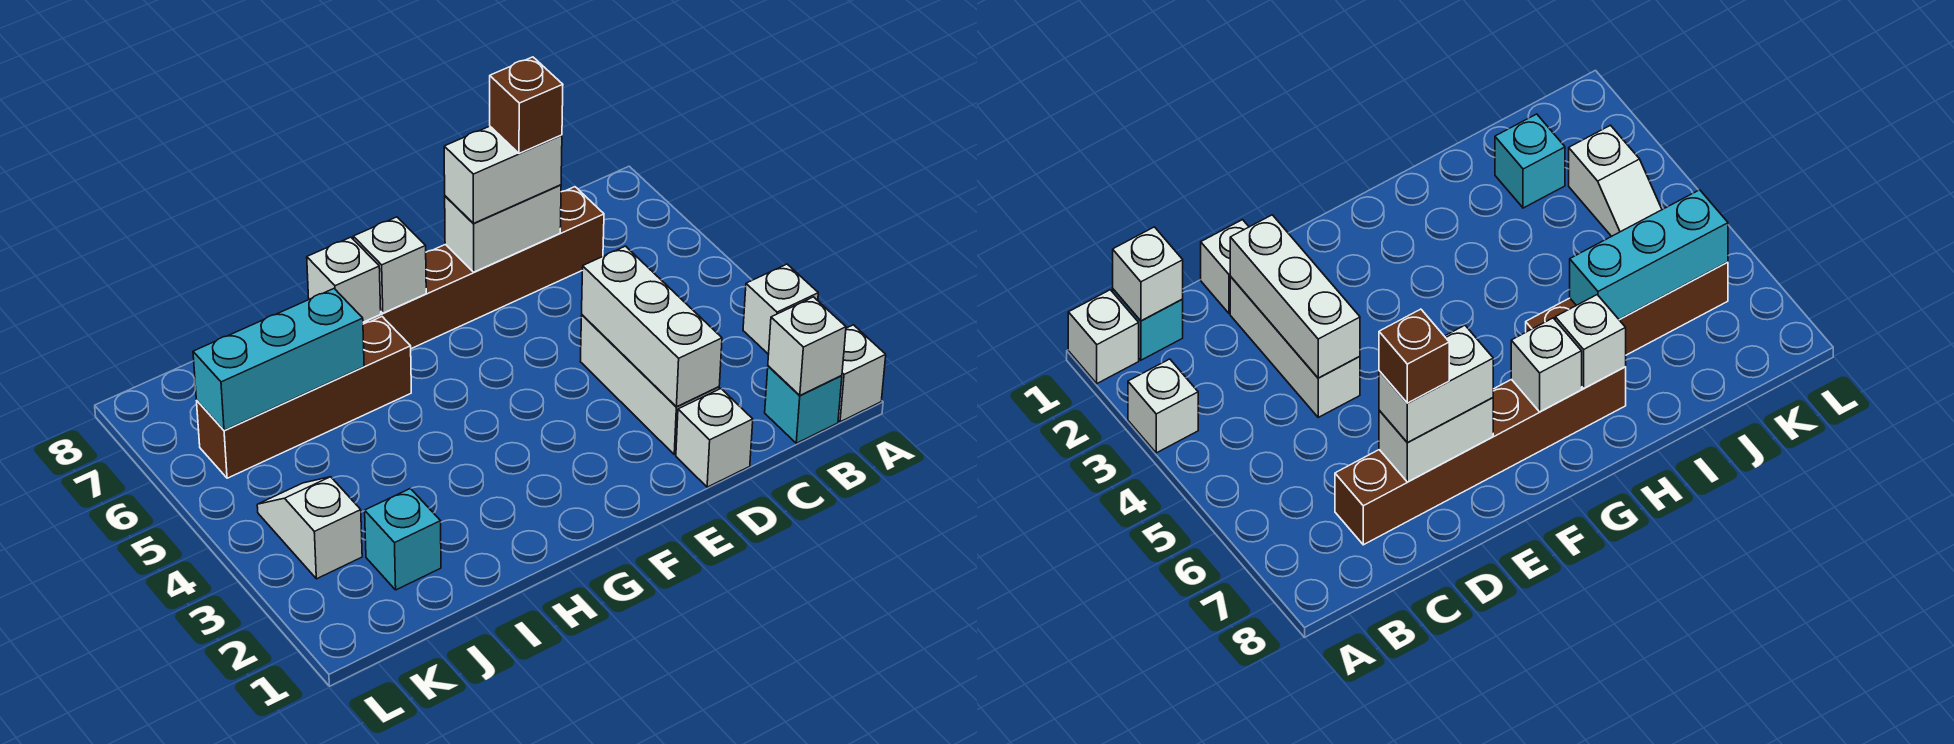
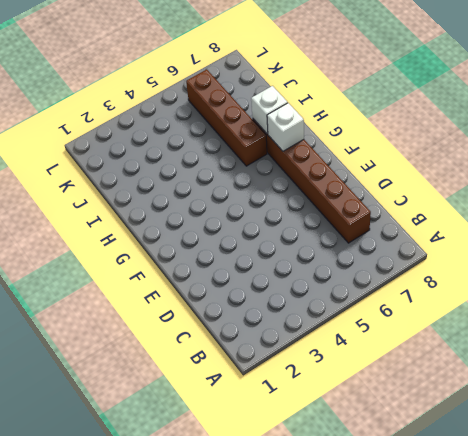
none -> white brick A1 level 1
none -> white brick A3 level 1
none -> cyan brick B1 level 1

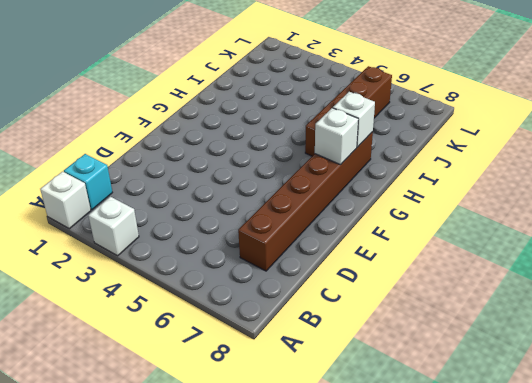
none -> white brick D1 level 1
none -> white brick D2:D4 level 1
none -> cyan brick J2 level 1

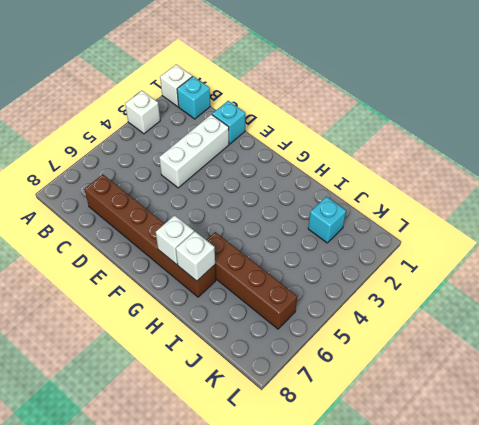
cyan brick D1 level 1 -> white brick D1 level 1
none -> white slope K3:K4 level 1 top 3
none -> white brick B1 level 2
none -> white brick D2:D4 level 2

